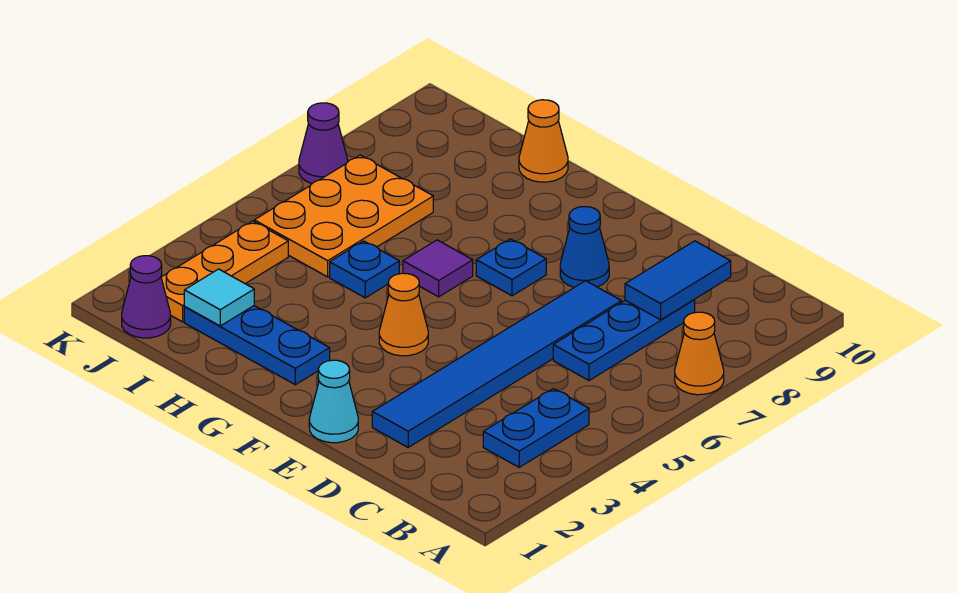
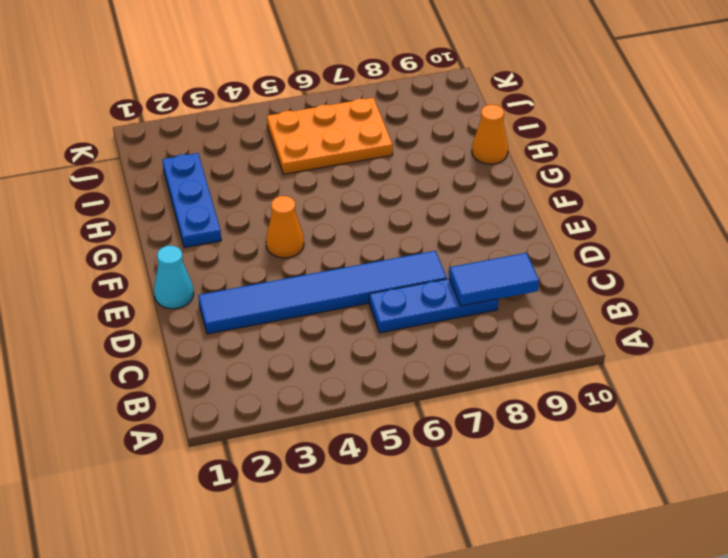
none -> orange cone A7 level 1
none -> blue plate B3:B4 level 1
none -> blue cone E8 level 1

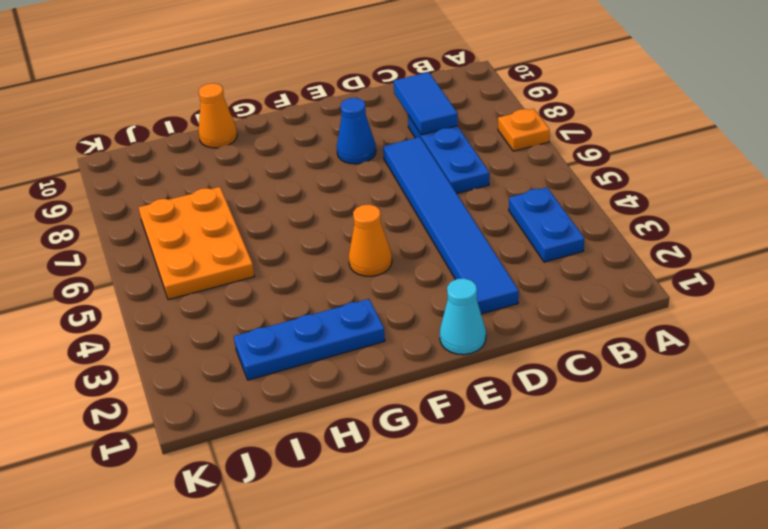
orange plate A7 level 1 -> orange cone A7 level 1
none -> blue plate F7 level 1
none -> purple tile G6 level 1
none -> blue plate H5 level 1

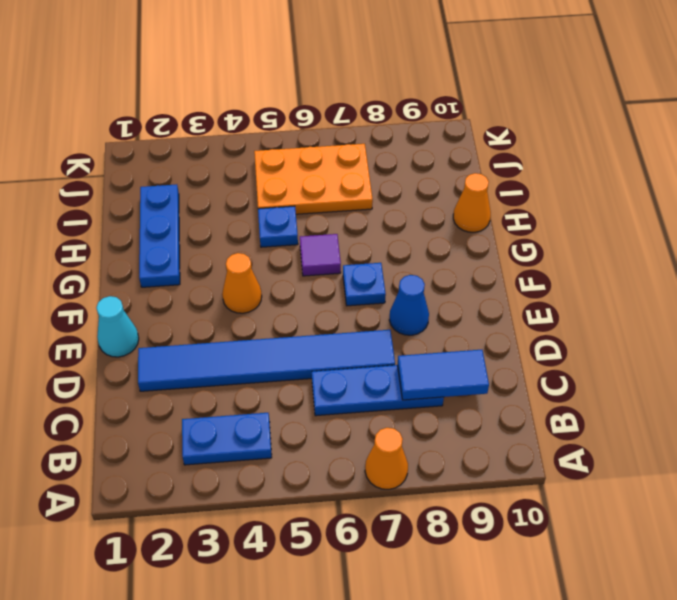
none -> purple cone J1 level 1
none -> orange plate J2:J4 level 1
none -> purple cone K7 level 1

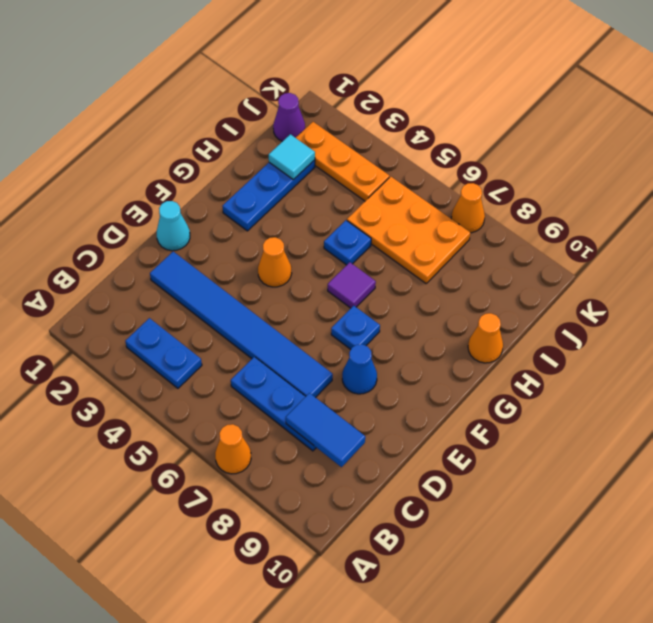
orange cone K7 level 1 -> purple cone K7 level 1

